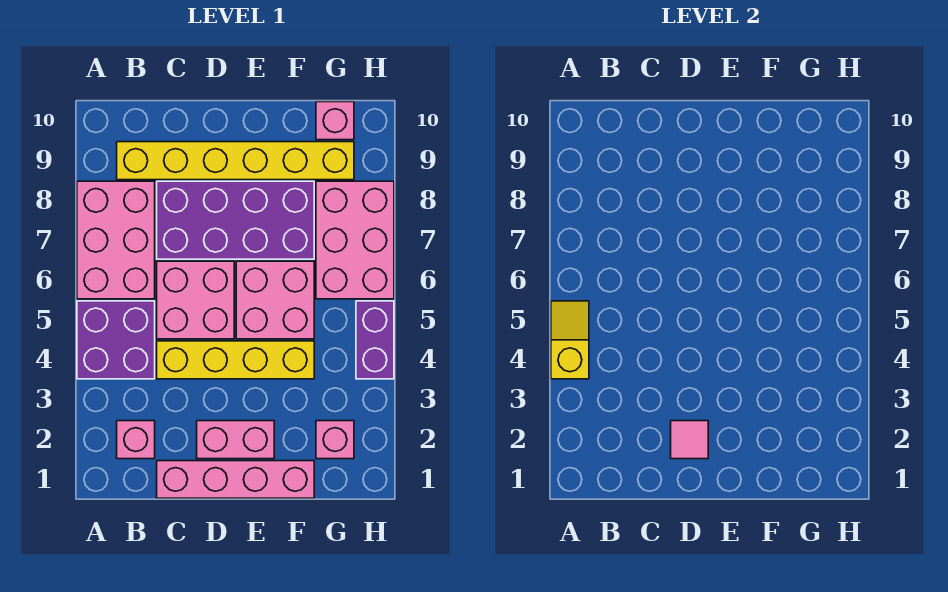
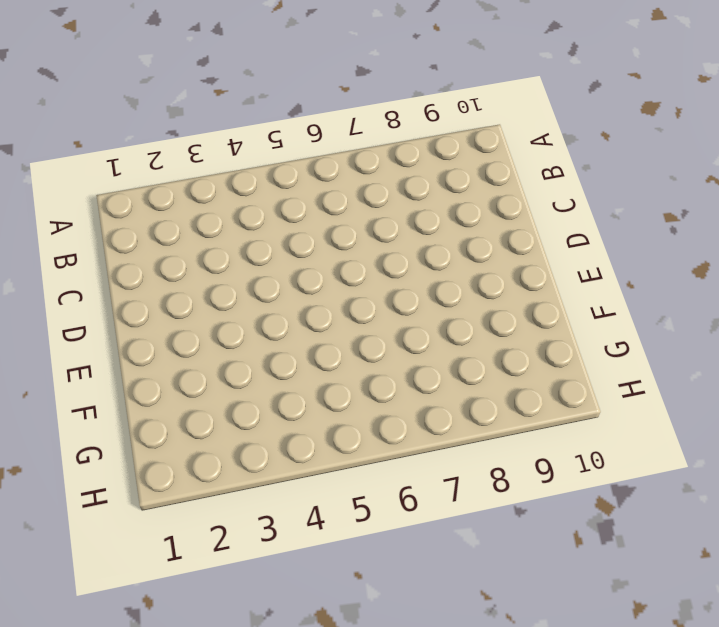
none -> purple brick A4:B5 level 1
none -> pink brick A6:B8 level 1
none -> pink brick B2 level 1

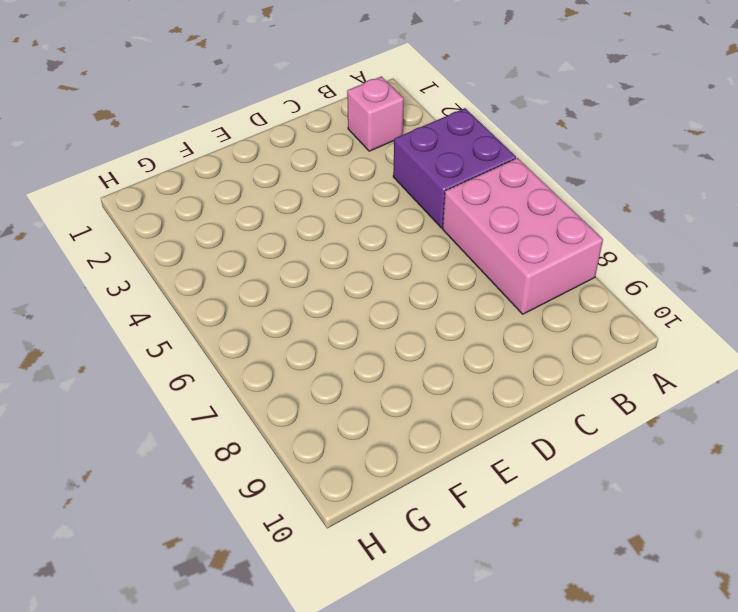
none -> yellow brick B9:G9 level 1
none -> pink brick C1:F1 level 1
none -> yellow brick C4:F4 level 1

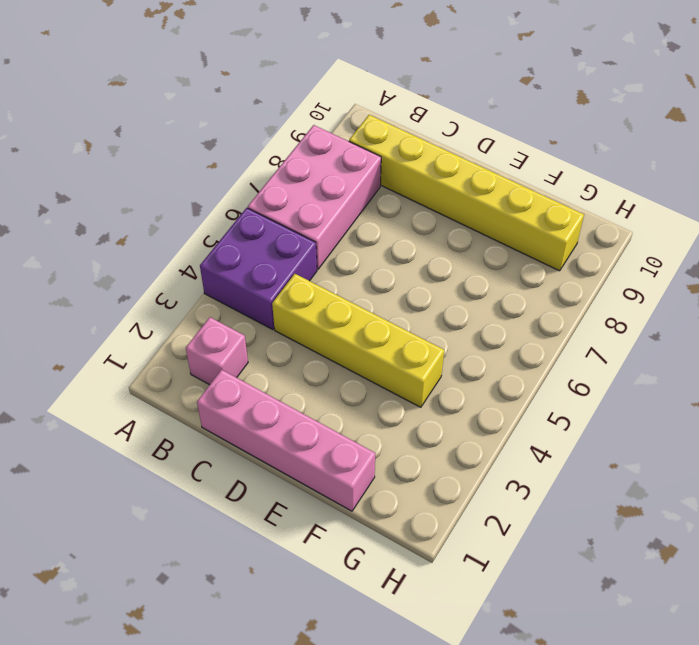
none -> pink brick C5:D6 level 1
none -> purple brick C7:F8 level 1
none -> pink brick D2:E2 level 1

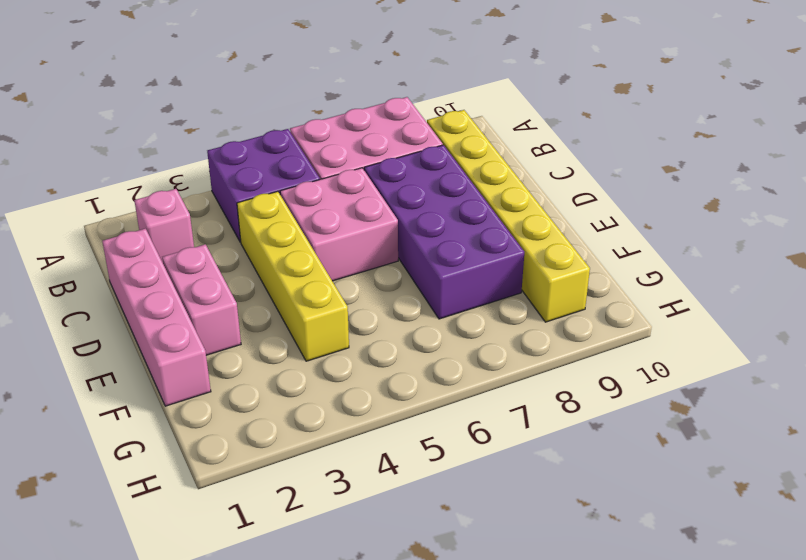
none -> pink brick E5:F6 level 1
none -> pink brick G2 level 1
none -> pink brick G6:H8 level 1

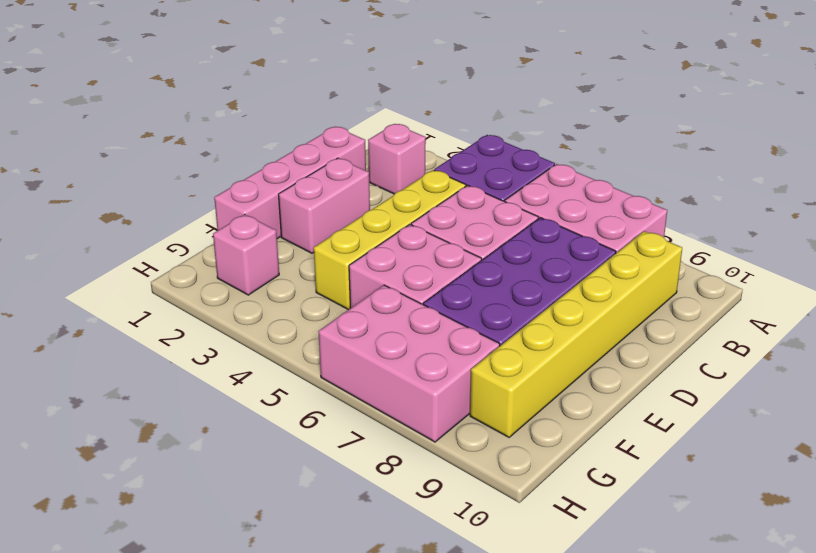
none -> pink brick G10 level 1
none -> purple brick H4:H5 level 1
none -> yellow slope A4:A5 level 2 top 4

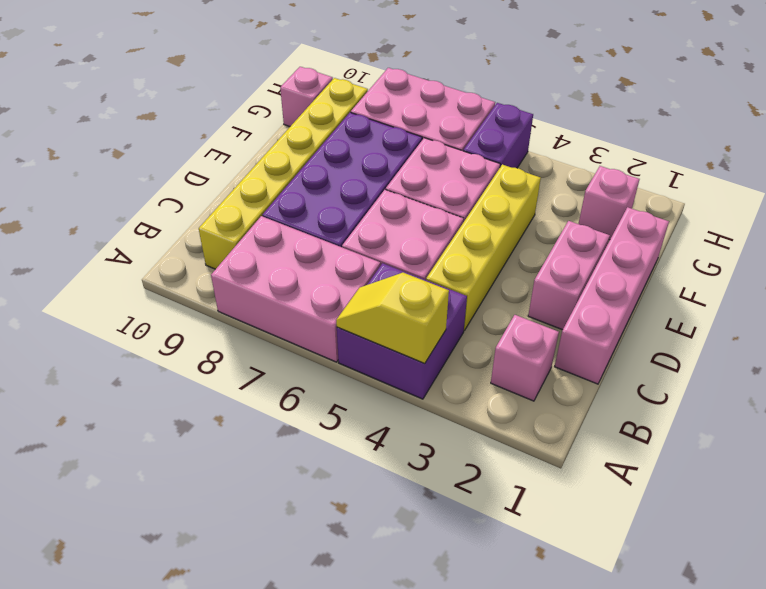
purple brick G5:H5 level 1 -> purple brick H4:H5 level 1
none -> pink tile D2 level 2

